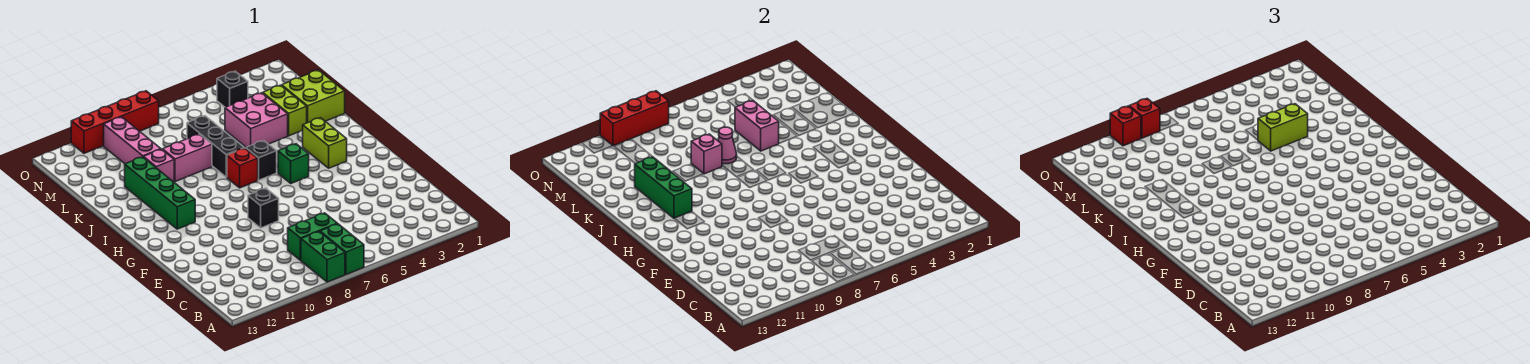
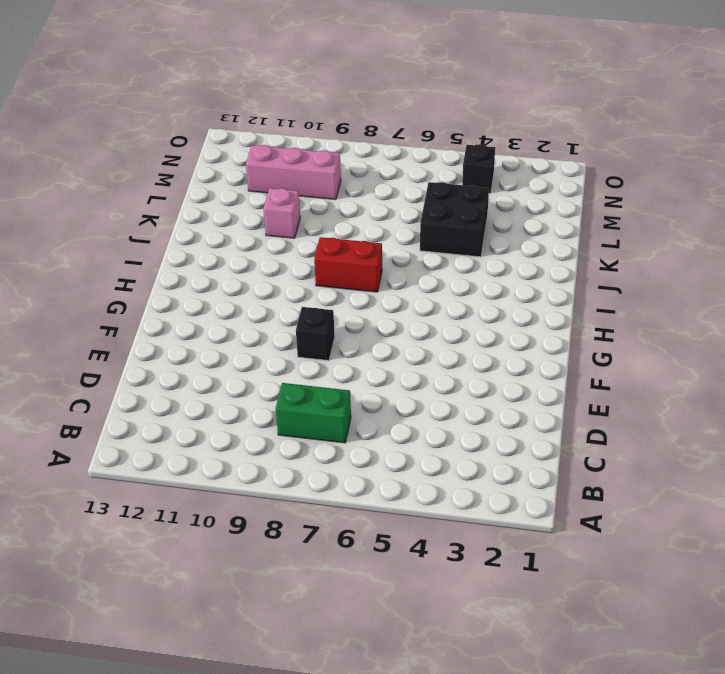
red brick I7:I8 level 1 -> red brick I7 level 1
black brick K4:L5 level 1 -> pink brick K4:L5 level 1
pink brick M9:M11 level 1 -> pink brick L10:N10 level 1
none -> green brick A7:B7 level 1
none -> green brick A8:B8 level 1
none -> lime brick H3:I3 level 1

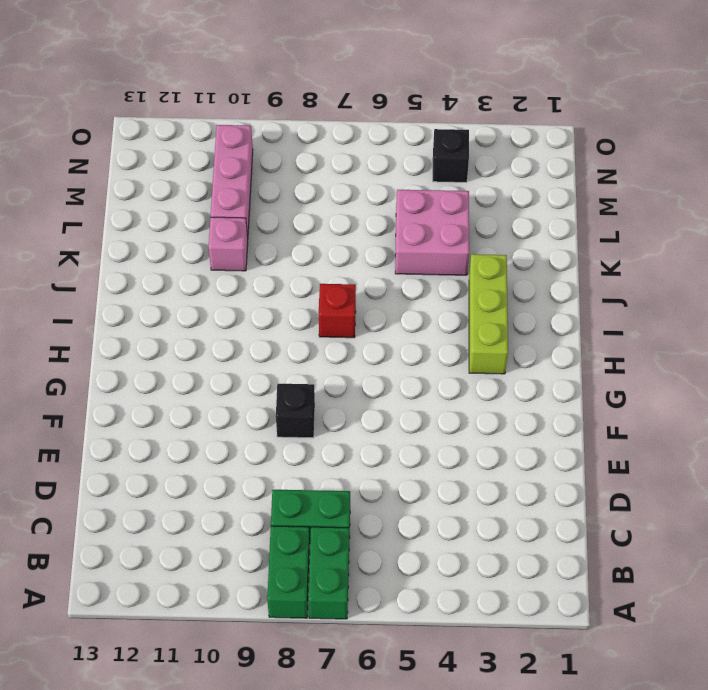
lime brick H3:J3 level 1 -> lime brick H3:I3 level 1
none -> green brick H5 level 1
none -> green brick H11:K11 level 1
none -> black brick I6 level 1

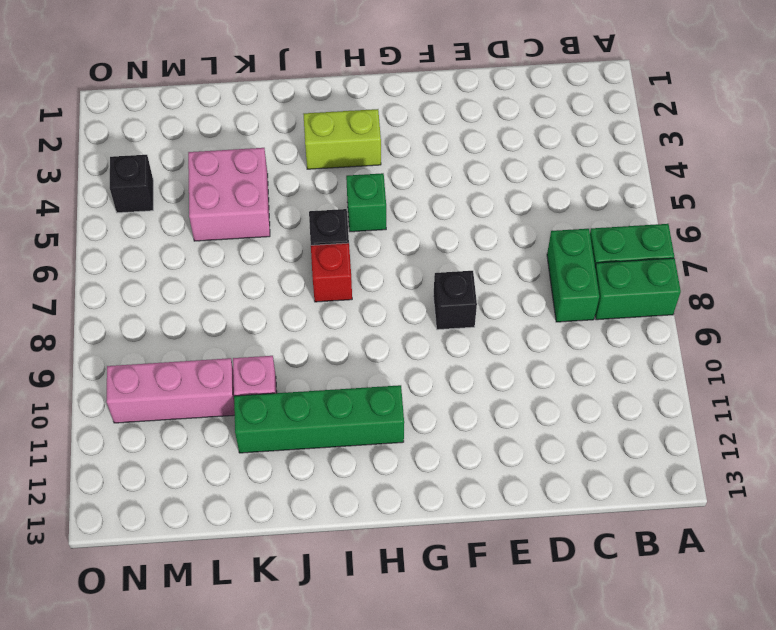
none -> black brick J7:L7 level 1
none -> lime brick K1:L2 level 1
none -> lime brick K3:L3 level 1

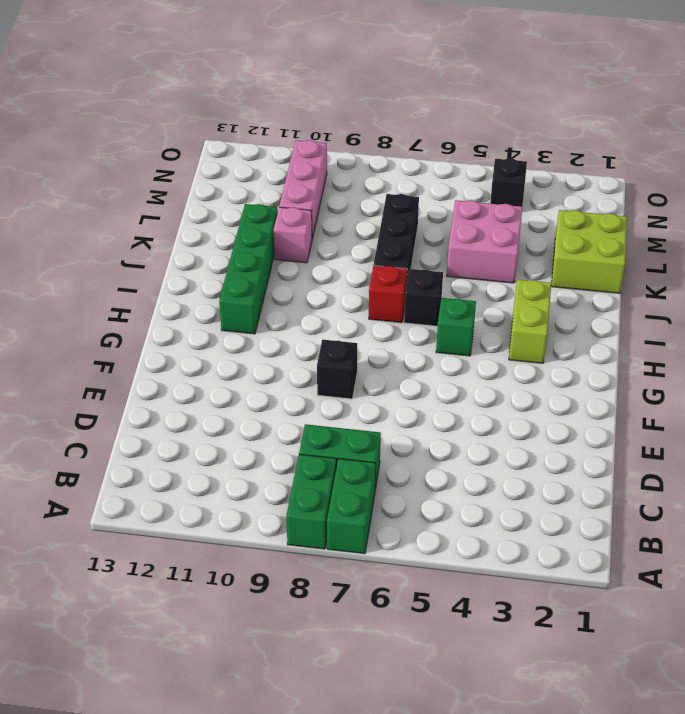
none -> lime brick K3:L3 level 1
none -> pink brick K8:K9 level 1
none -> red brick O8:O11 level 1

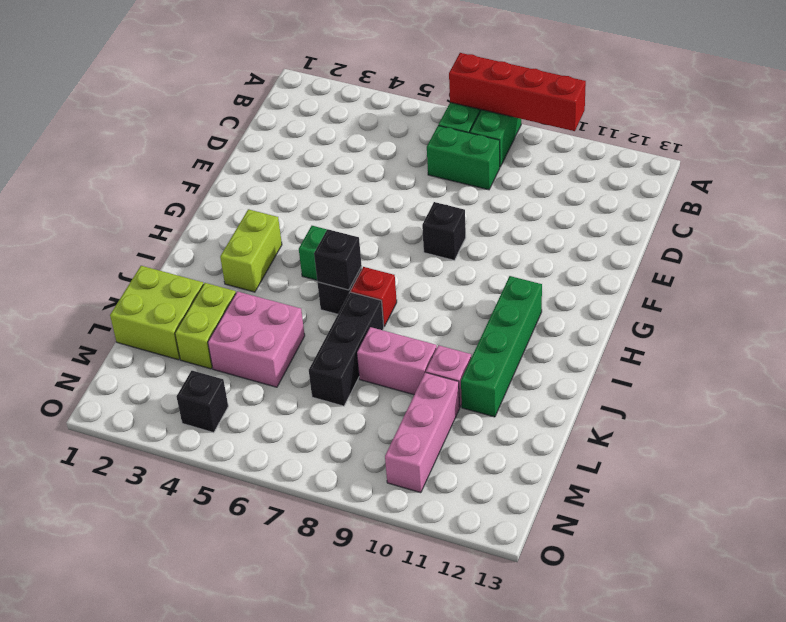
red brick A7:A10 level 2 -> red brick O8:O11 level 1
black brick I6 level 2 -> none
none -> green brick I11:K11 level 2
none -> pink brick K5:L5 level 2
none -> pink cone K7 level 2

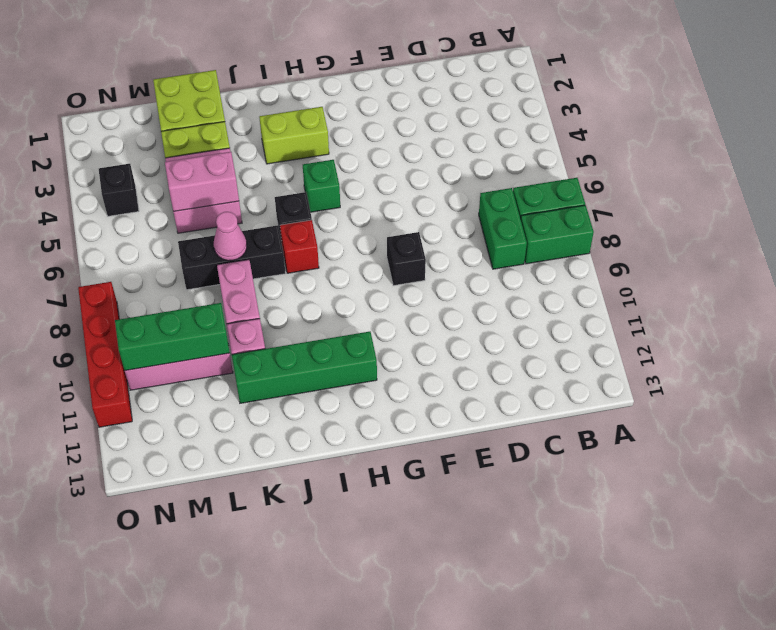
green brick L10:N10 level 2 -> green brick I11:K11 level 2
none -> pink brick K8 level 2
none -> red brick O8:O10 level 2
none -> lime brick K4:K5 level 3

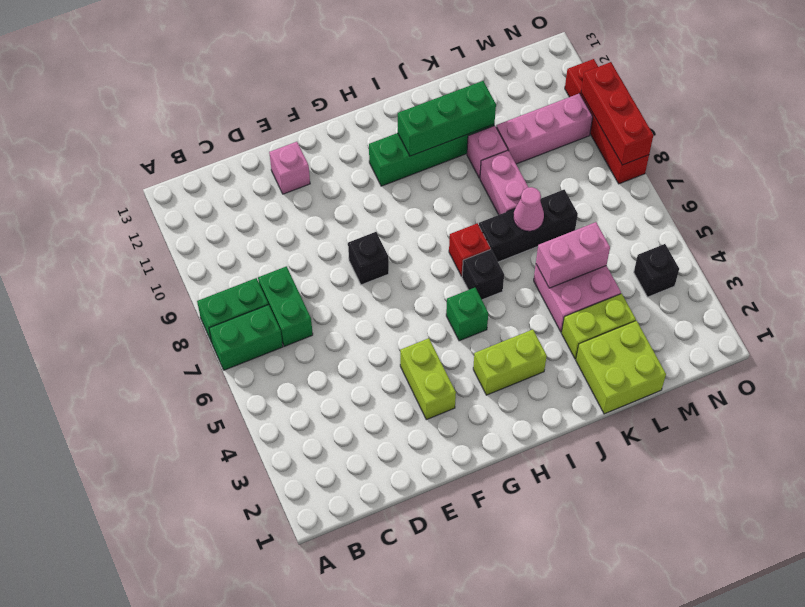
pink brick E12 level 1 -> pink brick K8 level 2
lime brick F3:F4 level 1 -> lime brick K4:K5 level 3
none -> red brick O9 level 3
none -> red brick O10 level 3

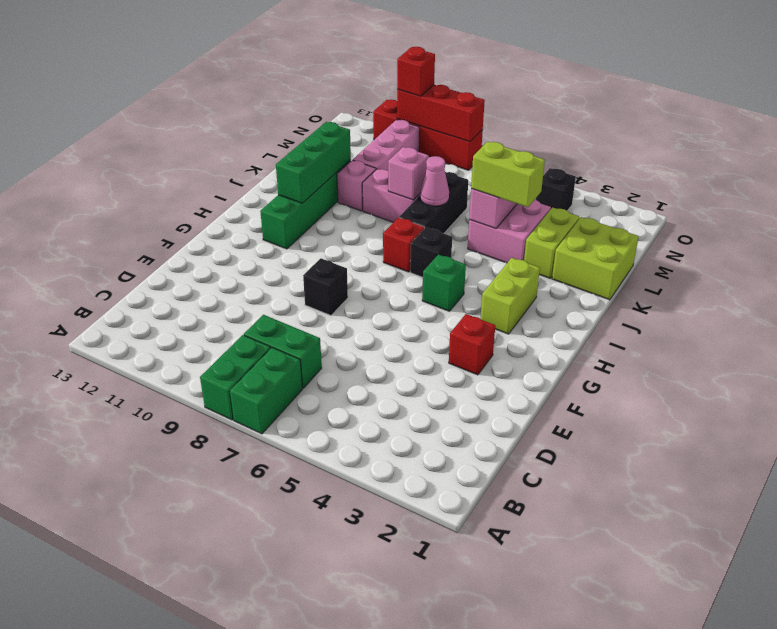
red brick F3 level 1 -> red brick O9 level 3

